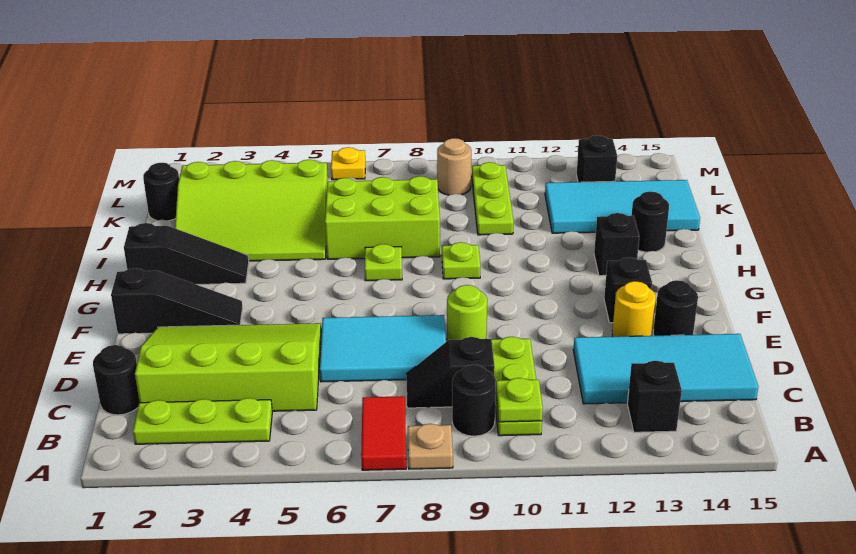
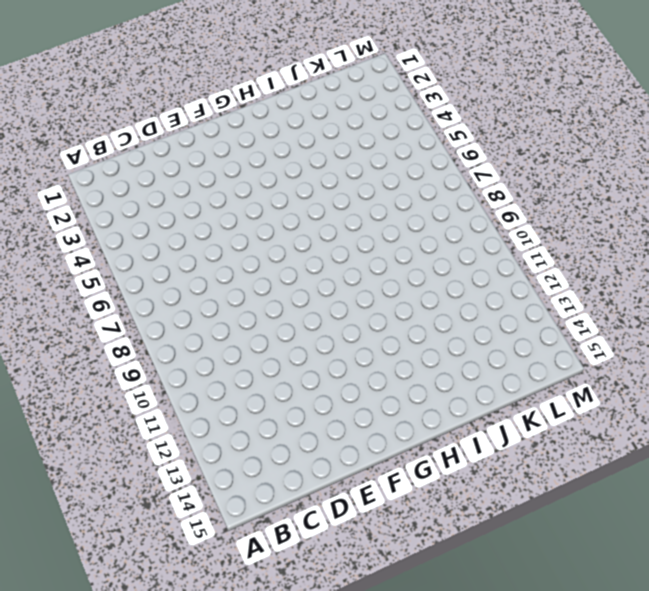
none -> red tile A7:B7 level 1
none -> tan plate A8 level 1
none -> lime plate B2:B4 level 1
none -> black round brick B9 level 1

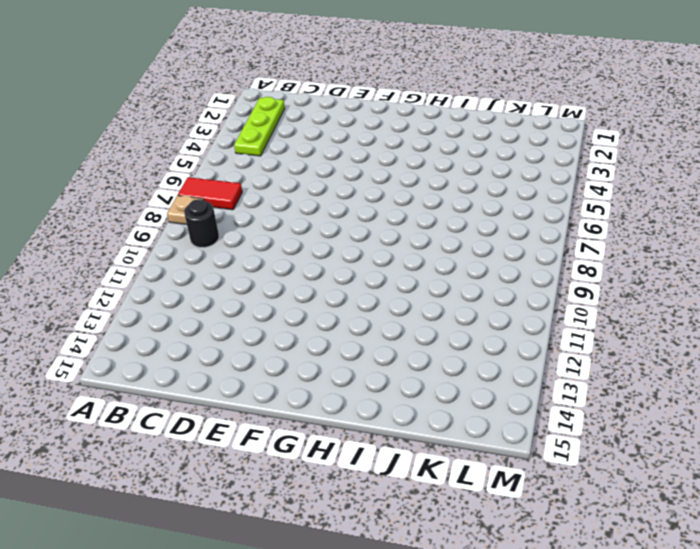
none -> lime plate B10:D10 level 1
none -> black brick B13 level 1
none -> black round brick C1 level 1
none -> lime slope C2:E5 level 1 top C

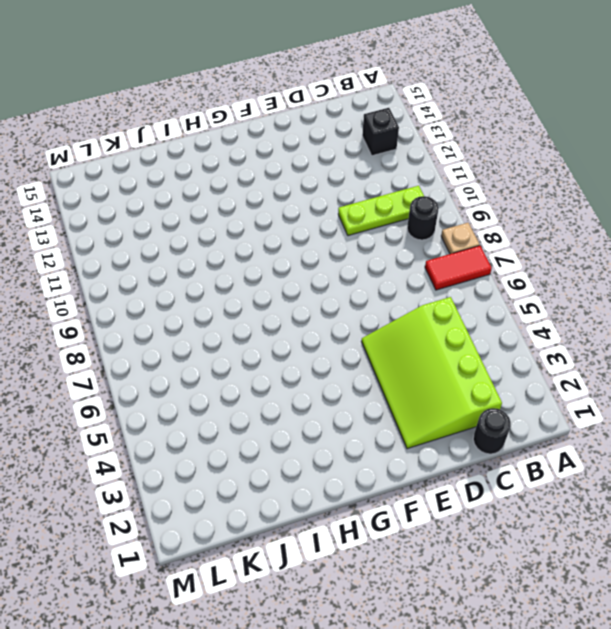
none -> lime plate B2:B4 level 1
none -> black slope C8:C9 level 1 top 9
none -> cyan tile C12:D15 level 1
none -> cyan tile D6:E8 level 1

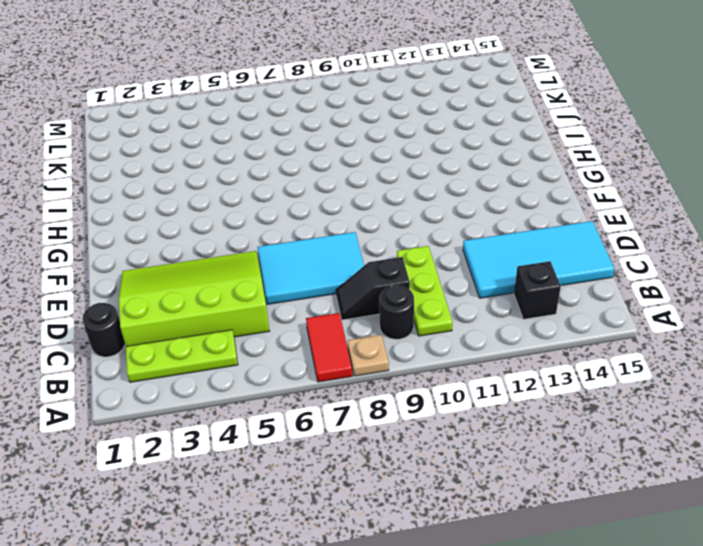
none -> lime round brick E9 level 1
none -> yellow round brick E13 level 1
none -> black round brick E14 level 1
none -> black slope F1:F3 level 1 top 1

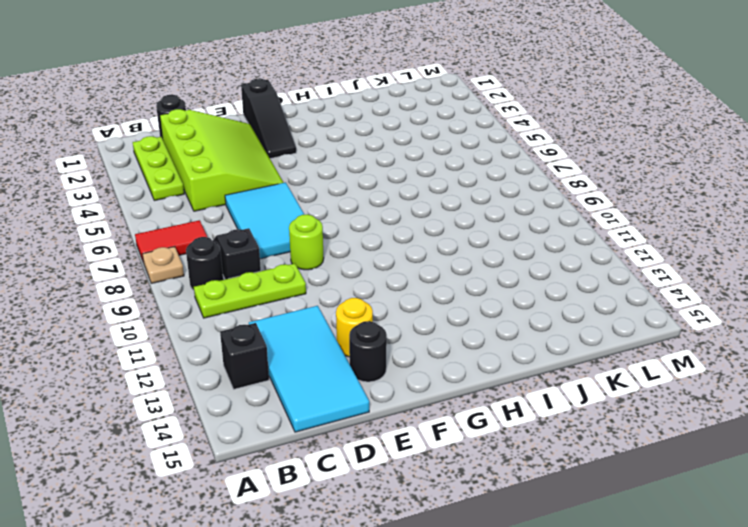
none -> black brick F13 level 1
none -> black slope H1:H3 level 1 top 1
none -> lime plate H7 level 1
none -> lime plate H9 level 1

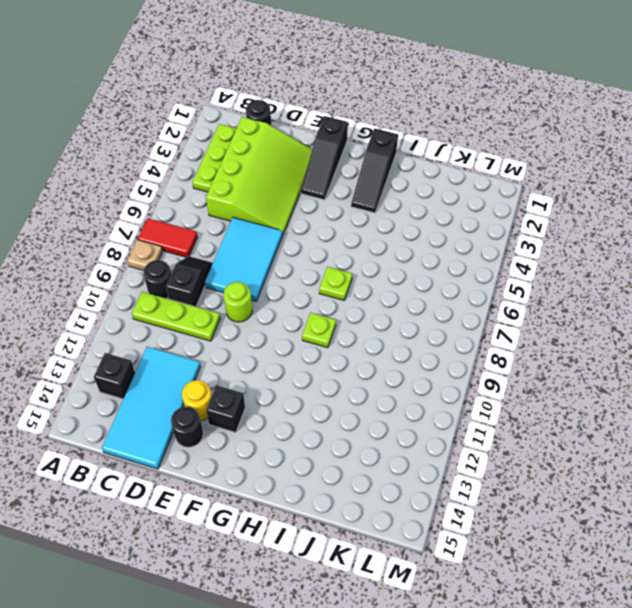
none -> black brick H13 level 1
none -> lime slope I2:K5 level 1 top K
none -> lime brick I6:J8 level 1
none -> black round brick I14 level 1

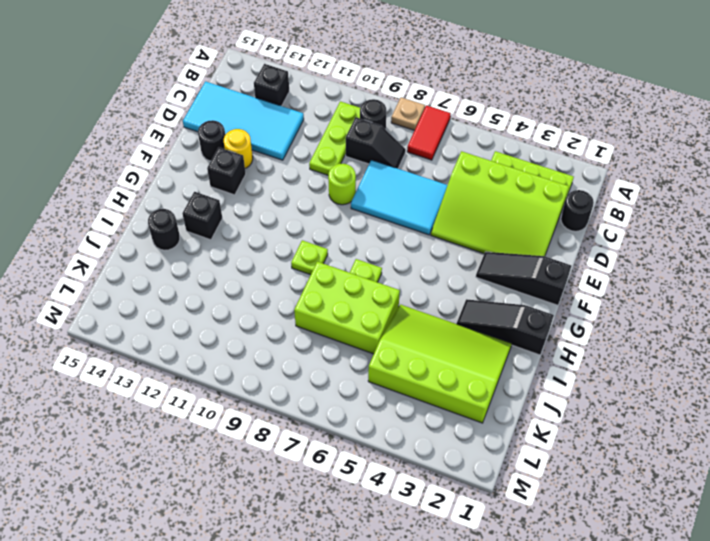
none -> lime plate J10:L10 level 1
none -> cyan tile J12:K15 level 1
none -> black round brick K1 level 1
none -> tan round brick L9 level 1

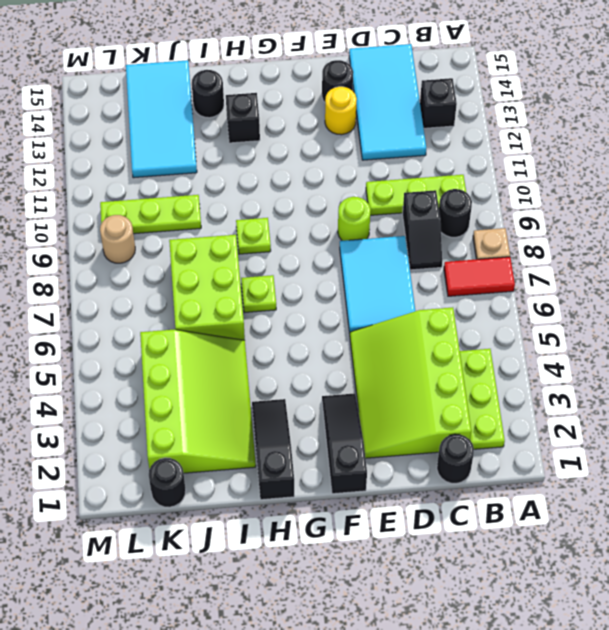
none -> black brick F13 level 1
none -> black brick L13 level 1
none -> yellow plate M6 level 1
none -> lime plate B10 level 2

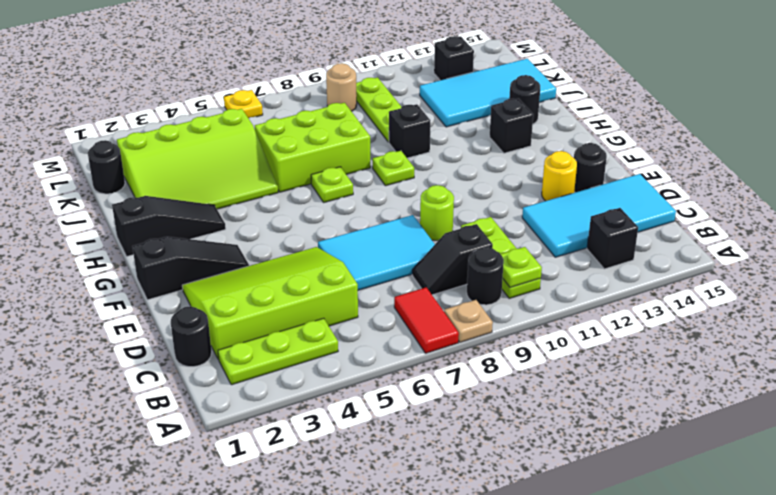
black brick I10 level 1 -> black brick F13 level 1

